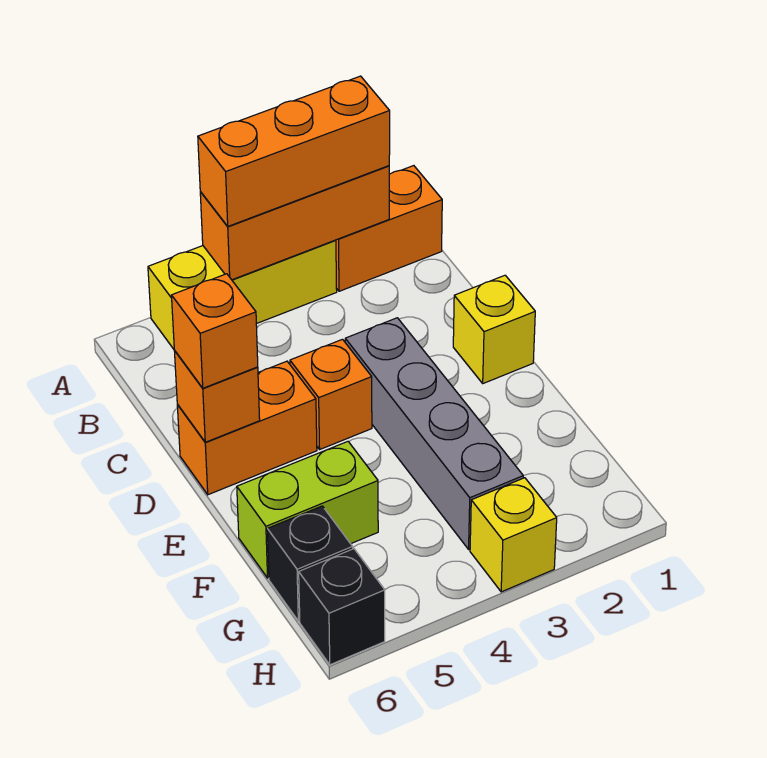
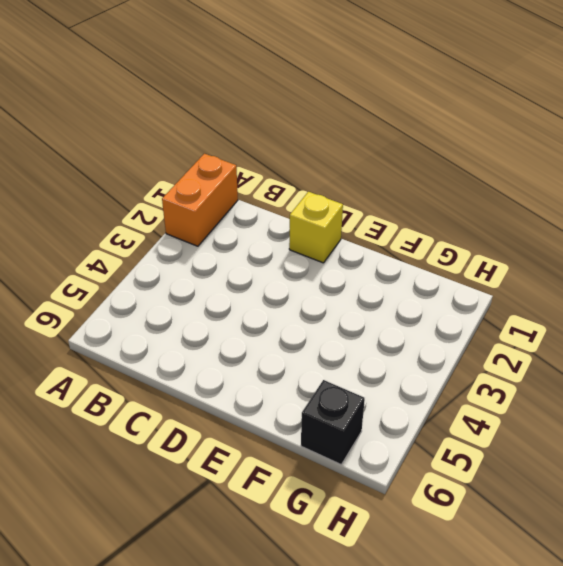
none -> yellow brick A3:A5 level 1
none -> grey brick D3:G3 level 1
none -> orange brick D4 level 1

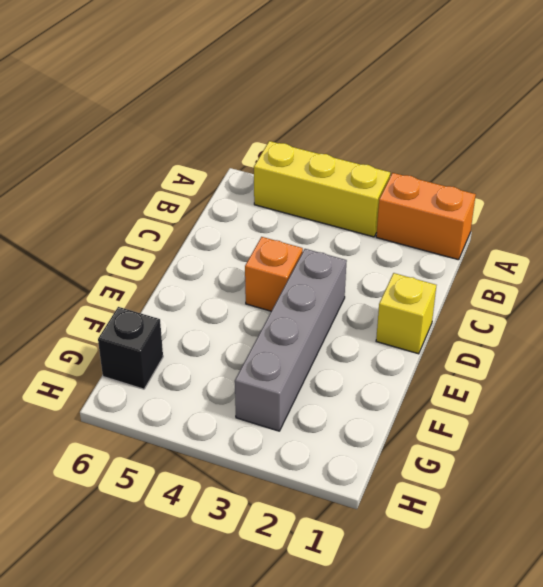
none -> orange brick D5:D6 level 1
none -> lime brick F5:F6 level 1
none -> yellow brick H3 level 1

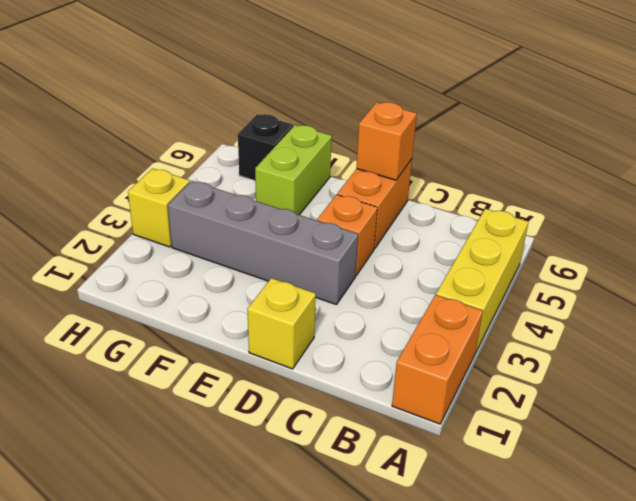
none -> black brick H6 level 1
none -> orange brick A2:A4 level 2
none -> orange brick A2:A4 level 3

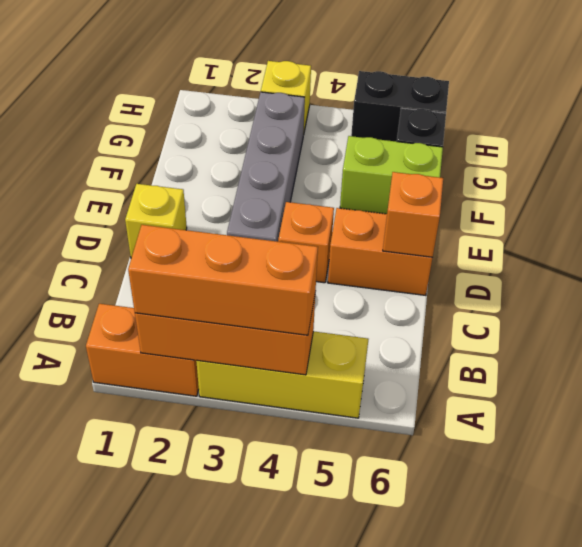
black brick H5:H6 level 1 -> black brick H6 level 1
none -> orange brick D6 level 3

